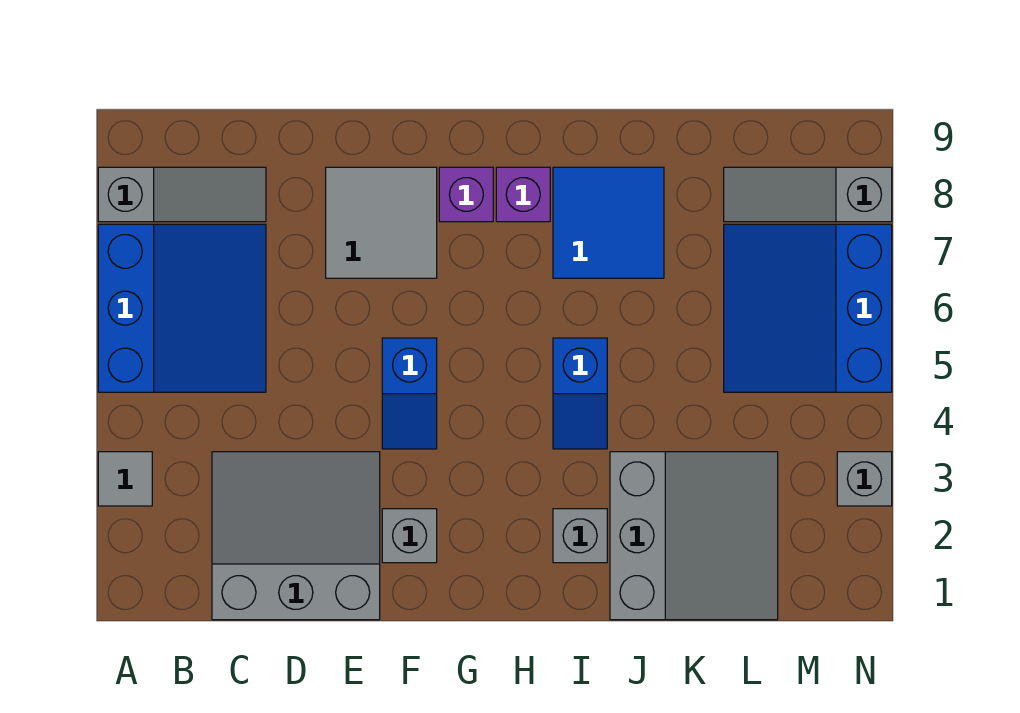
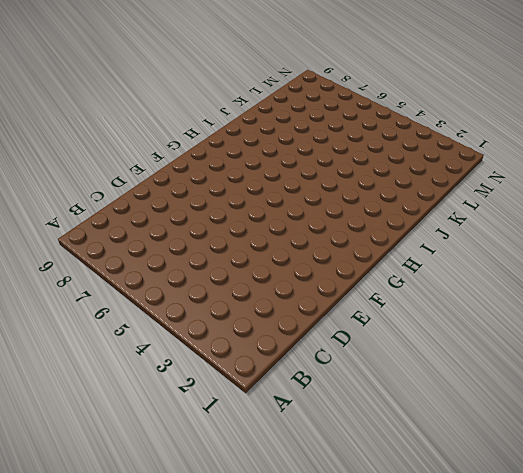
none -> grey tile A3 level 1
none -> blue slope A5:C7 level 1 top A
none -> grey slope A8:C8 level 1 top A

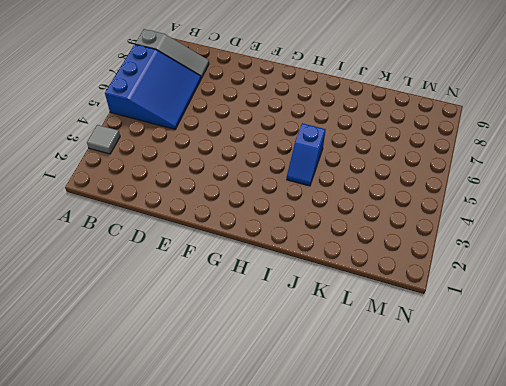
none -> grey slope C1:E3 level 1 top 1
none -> grey tile E7:F8 level 1
none -> grey brick F2 level 1

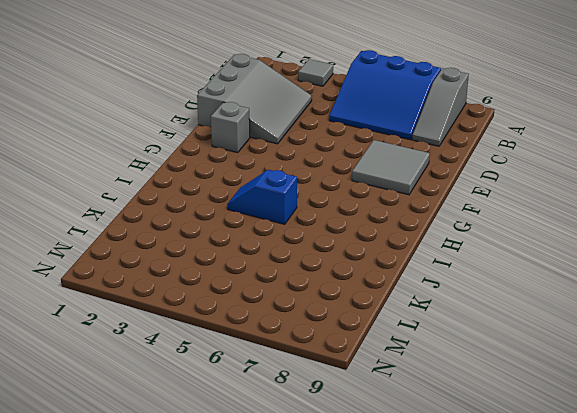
none -> blue slope F4:F5 level 1 top 5
none -> purple brick G8 level 1
none -> purple brick H8 level 1

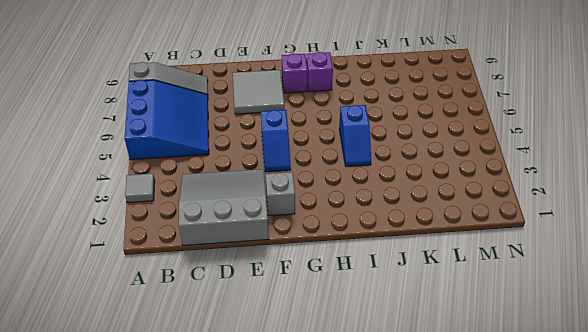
none -> grey brick I2 level 1
none -> blue tile I7:J8 level 1
none -> grey slope J1:L3 level 1 top J

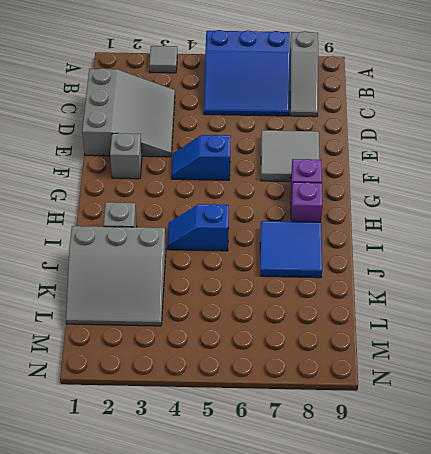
none -> blue slope L5:N7 level 1 top N
none -> grey slope L8:N8 level 1 top N
none -> grey brick N3 level 1

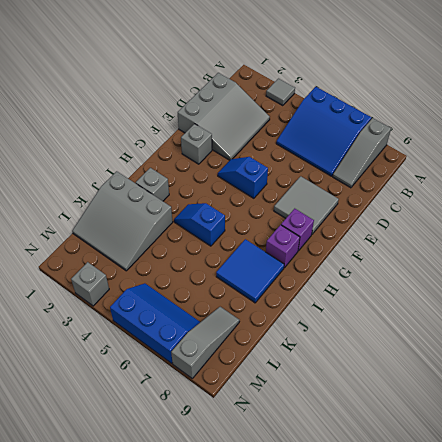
blue slope M5:N7 level 1 top N -> blue slope L5:N7 level 1 top N

